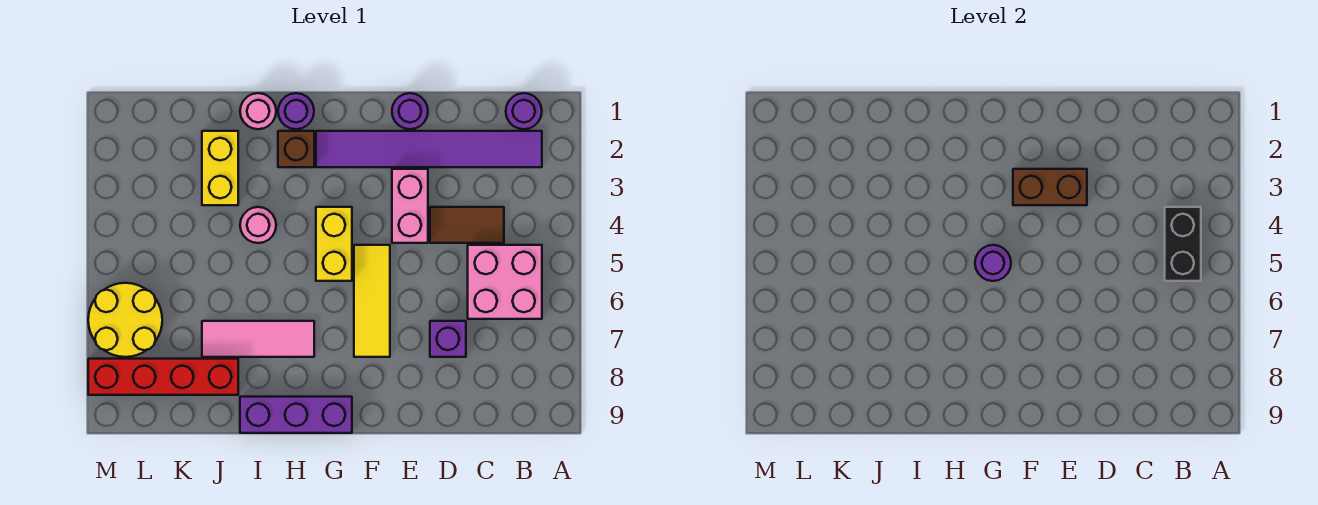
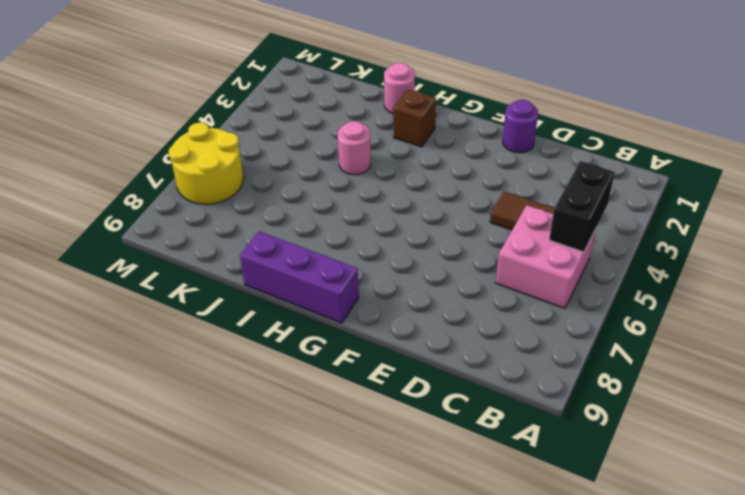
none -> purple round brick B1 level 1
none -> purple tile B2:G2 level 1
none -> purple brick D7 level 1

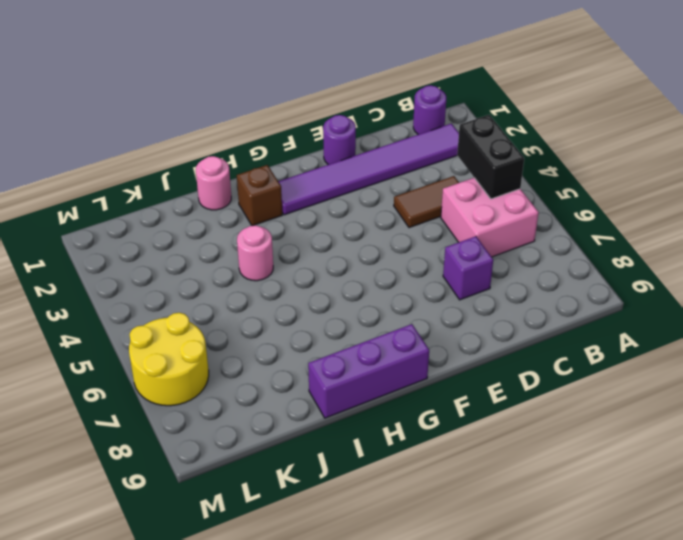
none -> pink brick E3:E4 level 1
none -> yellow tile F5:F7 level 1
none -> yellow brick G4:G5 level 1

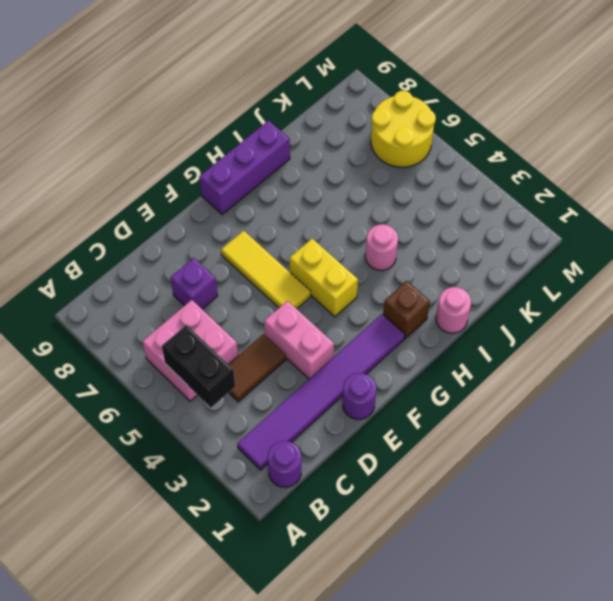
none -> purple round brick H1 level 1
none -> pink tile H7:J7 level 1
none -> yellow brick J2:J3 level 1

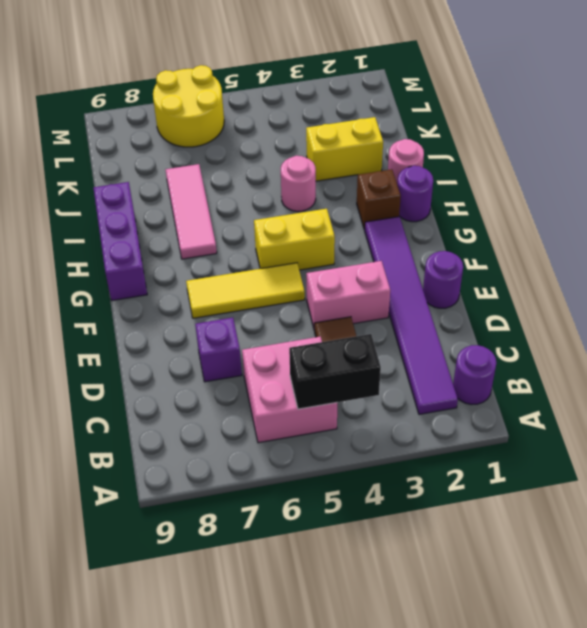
none -> red brick J8:M8 level 1
none -> brown brick E3:F3 level 2
none -> purple round brick G5 level 2

